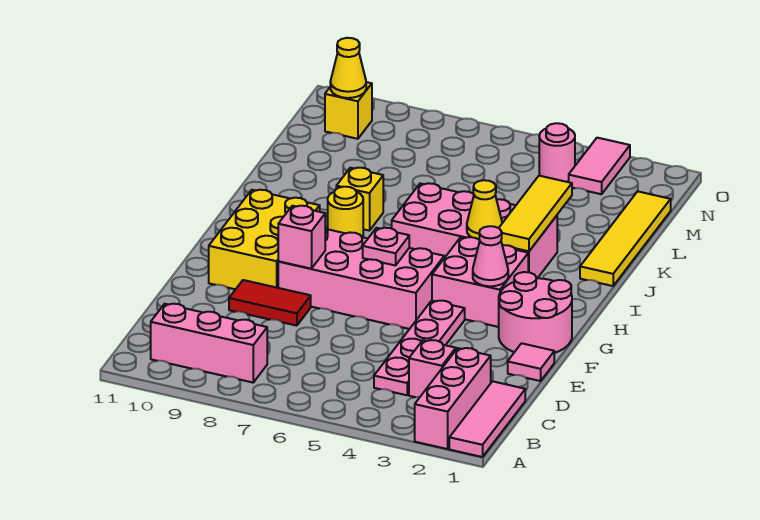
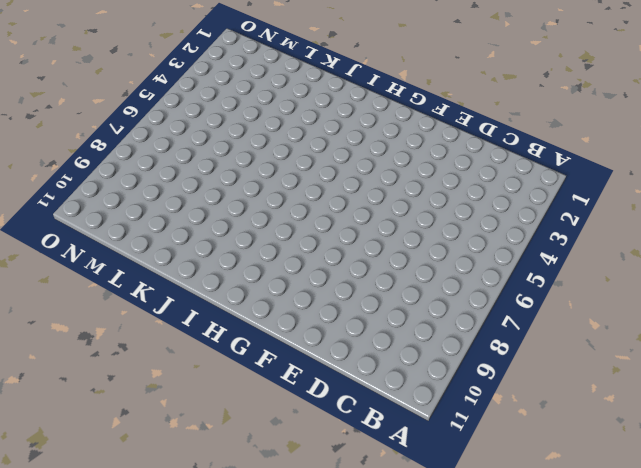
none -> pink tile A1:C1 level 1
none -> pink brick A2:C2 level 1
none -> pink brick B8:B10 level 1

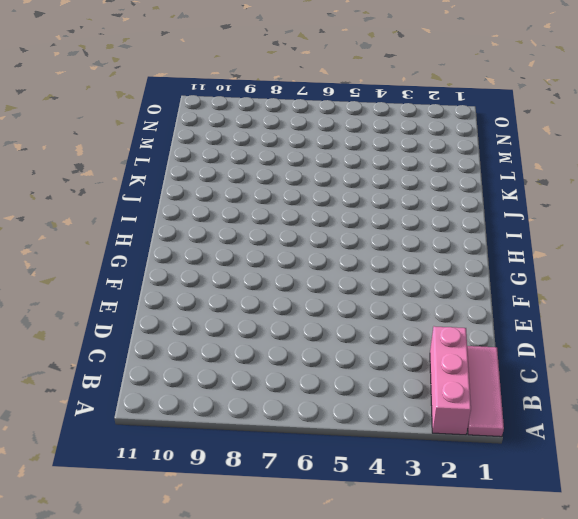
none -> pink brick B8:B10 level 1
none -> pink brick C3 level 1
none -> pink plate C4:F4 level 1

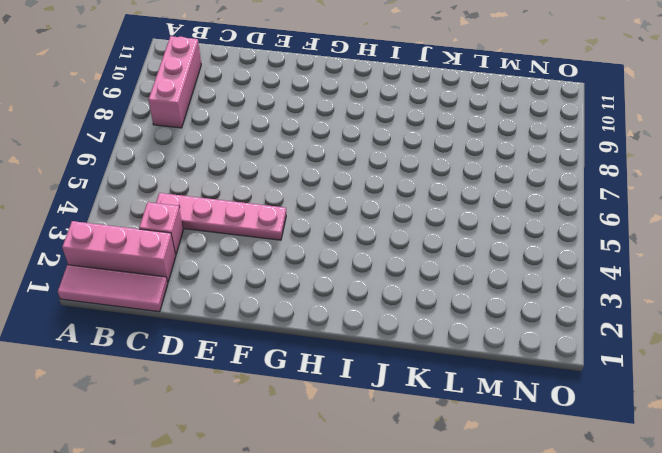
none -> pink tile E1 level 1
none -> red tile E8:E9 level 1
none -> pink round brick F1:G2 level 1

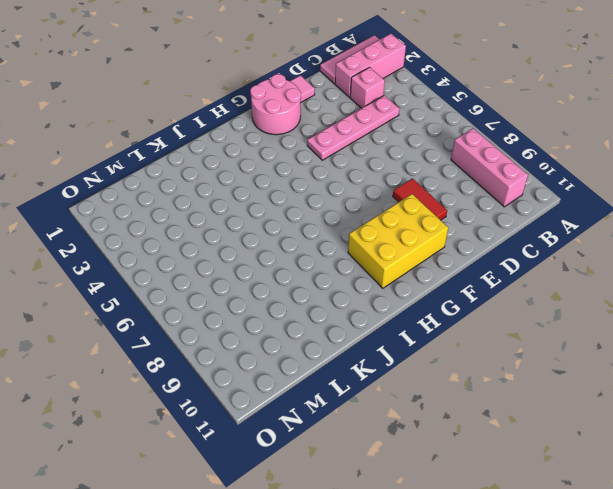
none -> pink brick F5:G8 level 1
none -> pink brick G3:H4 level 1
none -> pink brick I3:J6 level 1

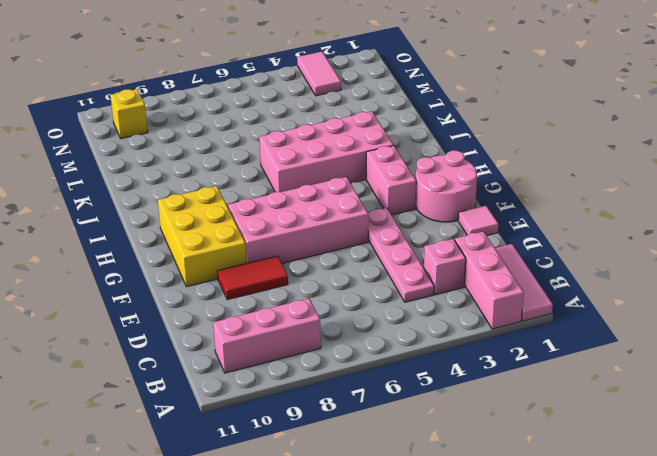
pink brick G3:H3 level 1 -> pink brick G3:H4 level 1
none -> yellow round brick I8 level 1
none -> yellow tile J1:M1 level 1
none -> yellow brick J8 level 1

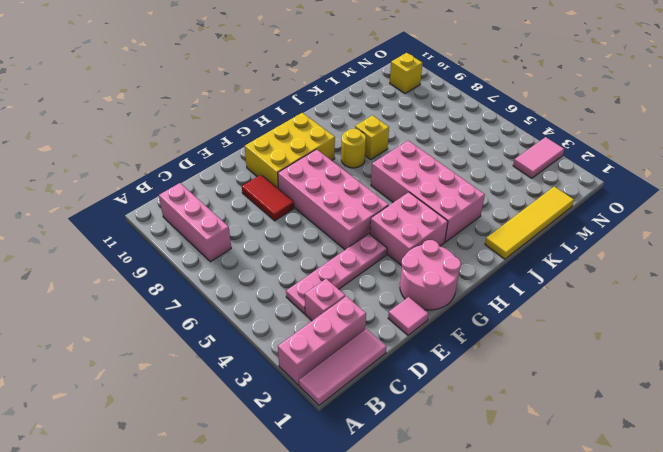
none -> pink round brick N4 level 1
none -> pink brick F8 level 2
none -> pink cone G3 level 2

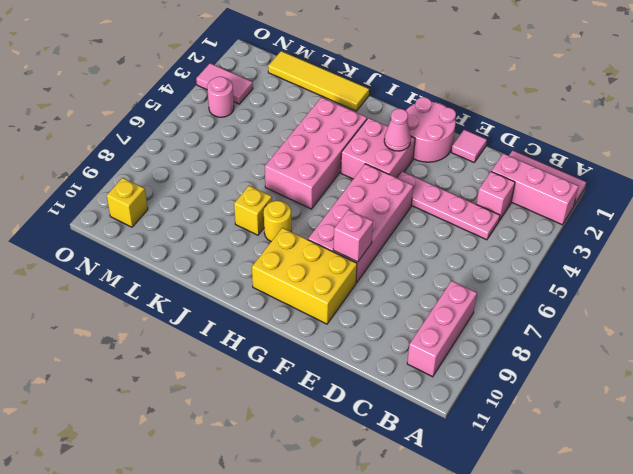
none -> red tile E8:E9 level 1
none -> pink plate G6 level 2
none -> yellow tile I3:K3 level 2

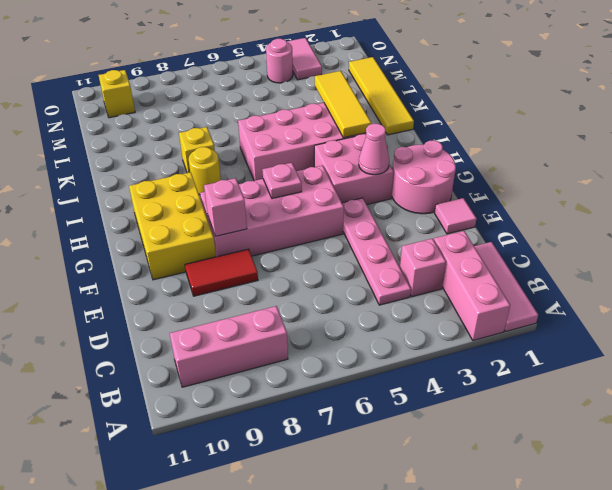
none -> yellow cone I4 level 2
none -> yellow cone N10 level 2

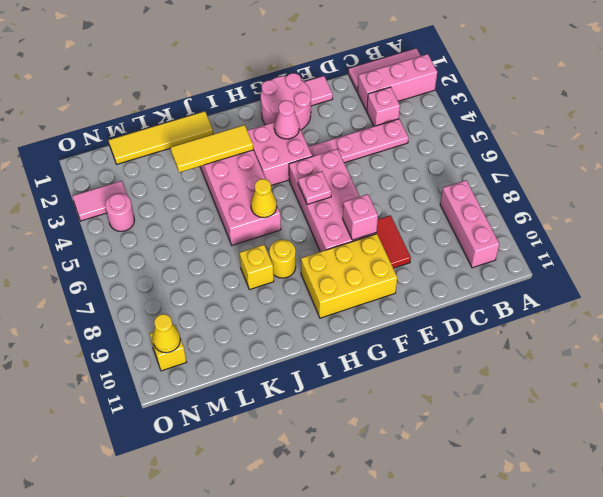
yellow cone I6 level 2 -> yellow cone I4 level 2

